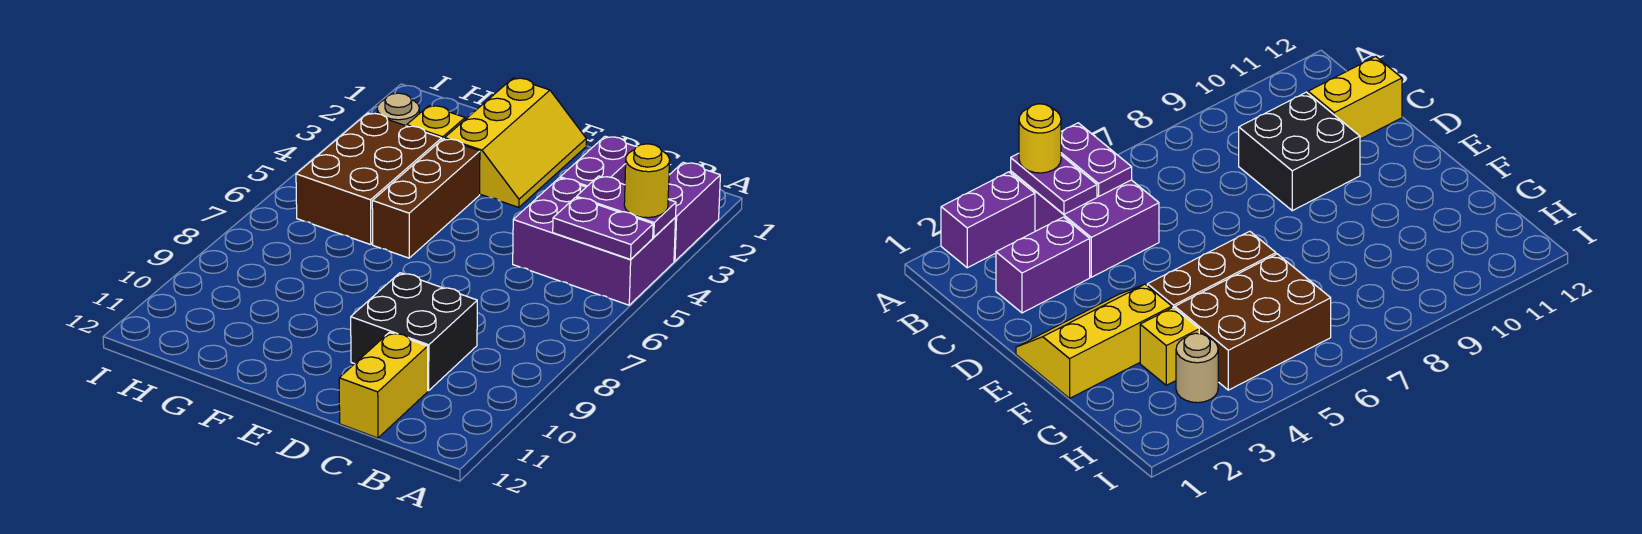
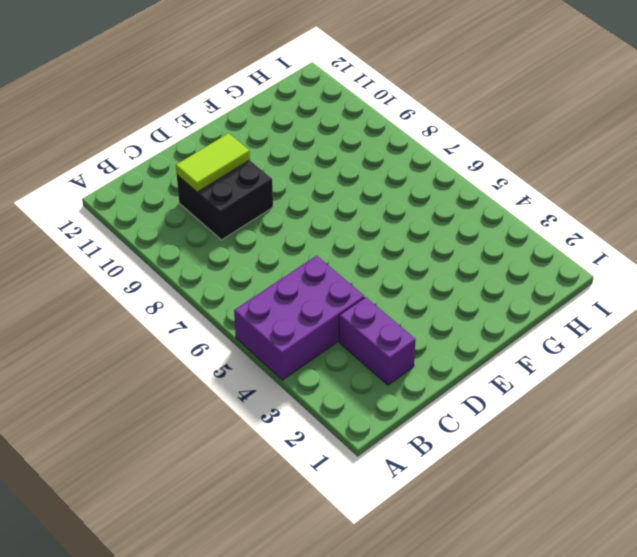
lime tile C10:D10 level 2 -> none
none -> purple brick A2:A3 level 1
none -> yellow brick C11:C12 level 1
none -> yellow slope E1:F3 level 1 top F

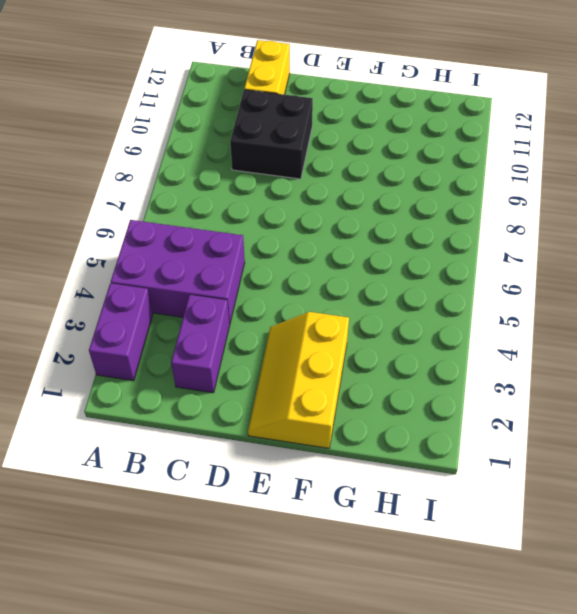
none -> brown brick F4:F6 level 1
none -> yellow brick G3 level 1
none -> brown brick G4:H6 level 1

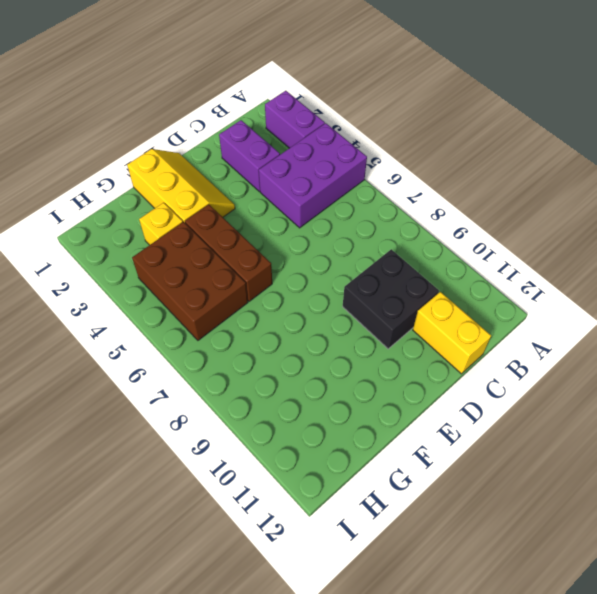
none -> tan round brick H3 level 1
none -> purple plate A4:B4 level 2
none -> purple plate A5:B5 level 2

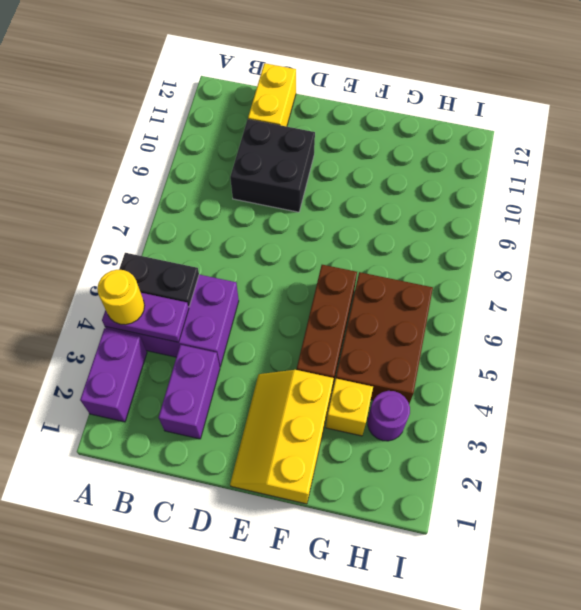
black plate A5:B5 level 2 -> purple plate A5:B5 level 2
purple round brick H3 level 1 -> tan round brick H3 level 1

